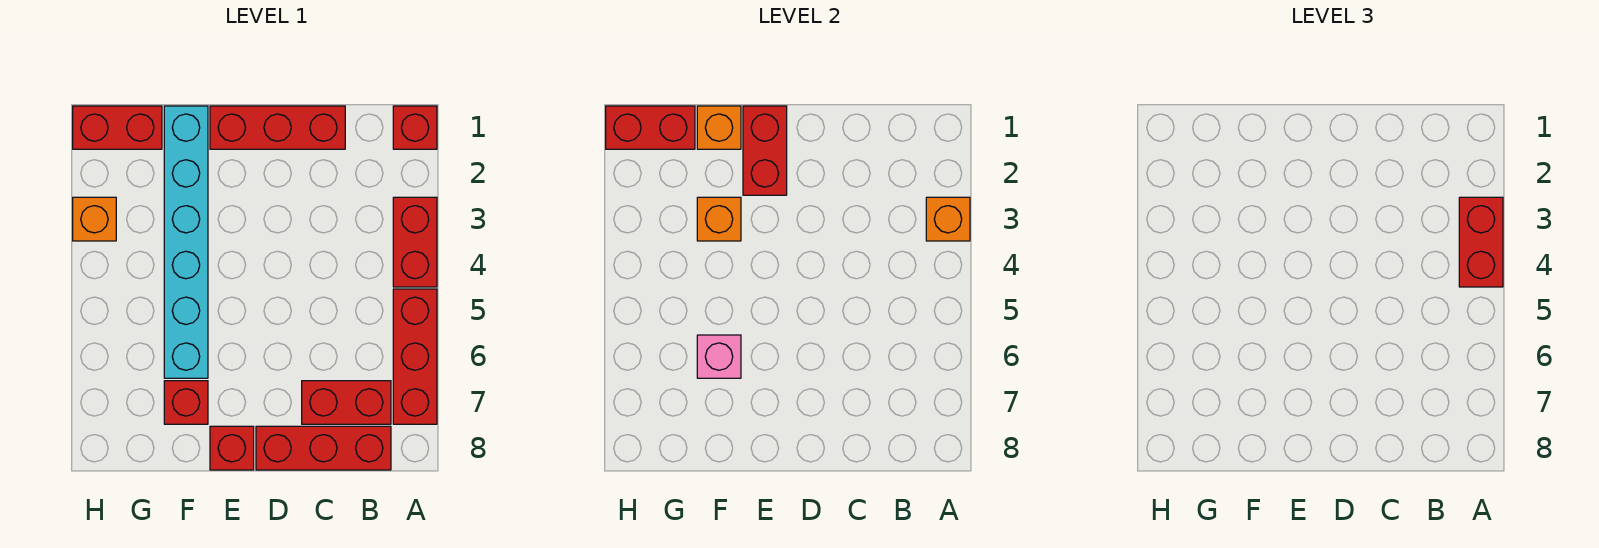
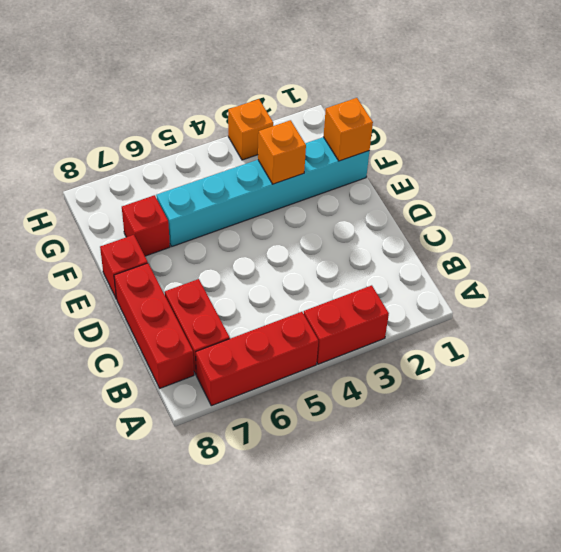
none -> red brick A1 level 1
none -> red brick C1:E1 level 1
none -> red brick G1:H1 level 1

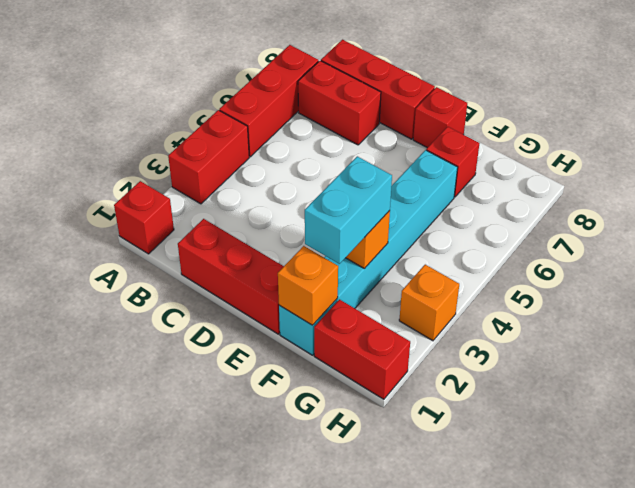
cyan brick F2:F3 level 3 -> none
none -> orange brick A3 level 2
none -> red brick E1:E2 level 2
none -> pink brick F6 level 2

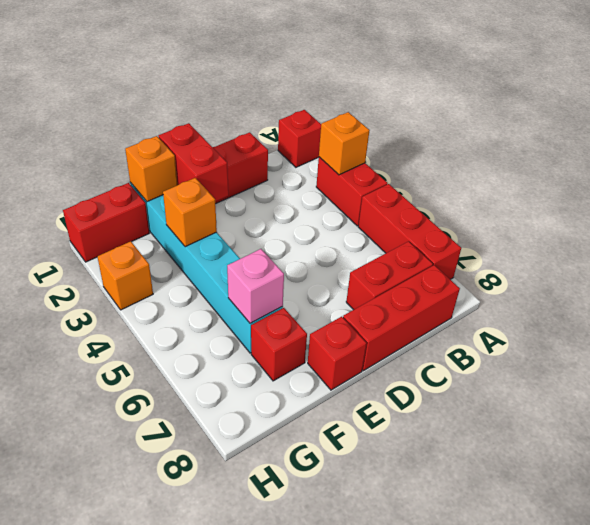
none -> red brick G1:H1 level 2
none -> red brick A3:A4 level 3

